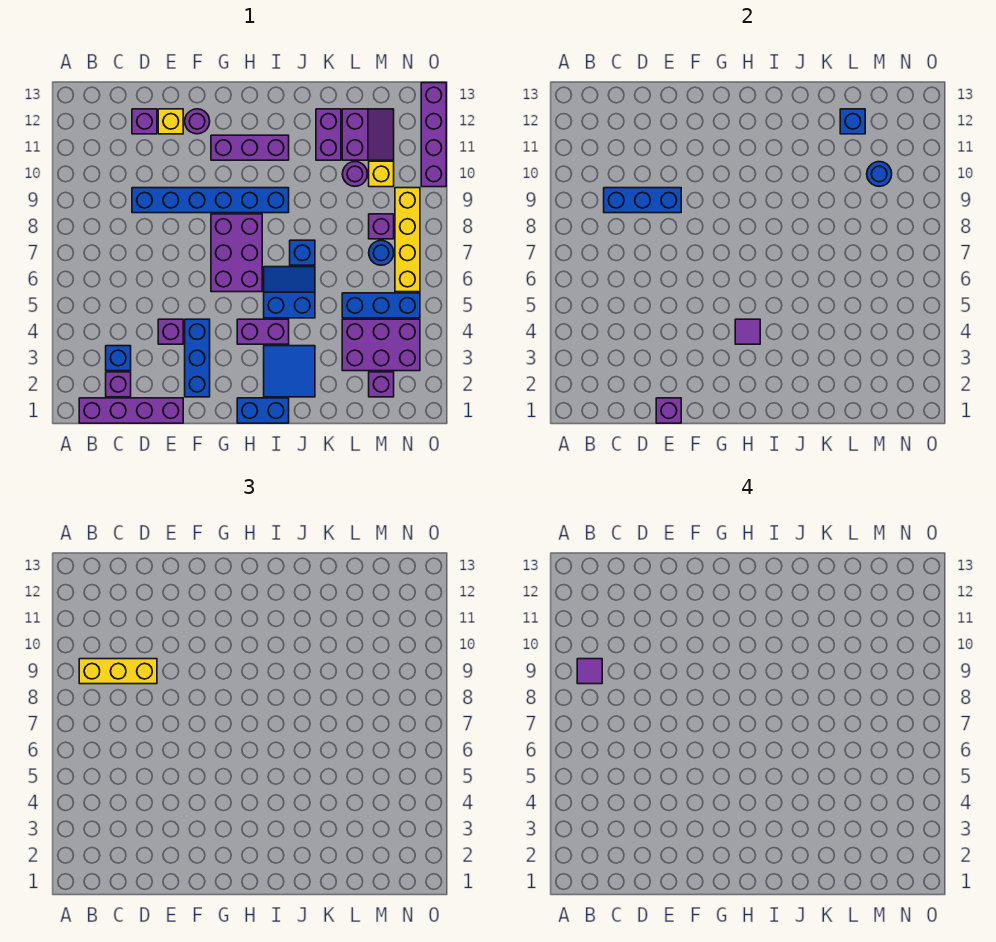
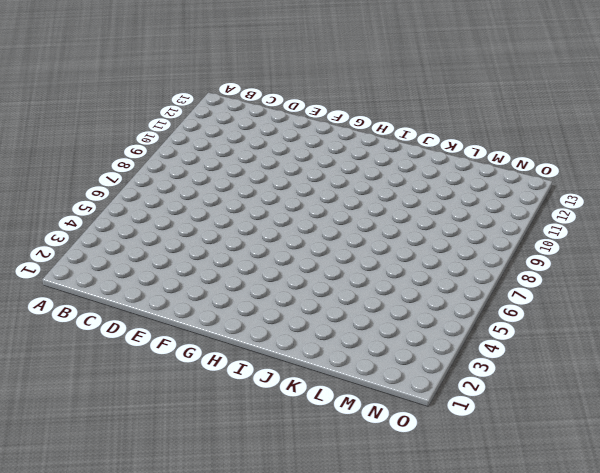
none -> purple brick B1:E1 level 1
none -> purple brick C2 level 1
none -> blue brick C3 level 1
none -> blue brick D9:I9 level 1

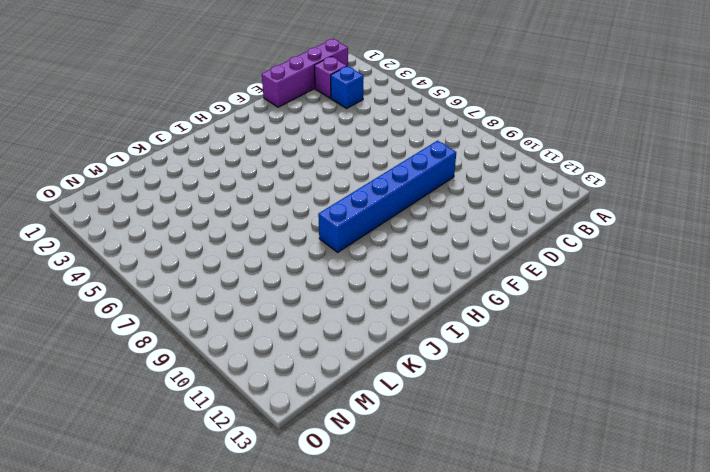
none -> purple brick D12 level 1
none -> purple brick E4 level 1
none -> yellow brick E12 level 1
none -> blue brick F2:F4 level 1

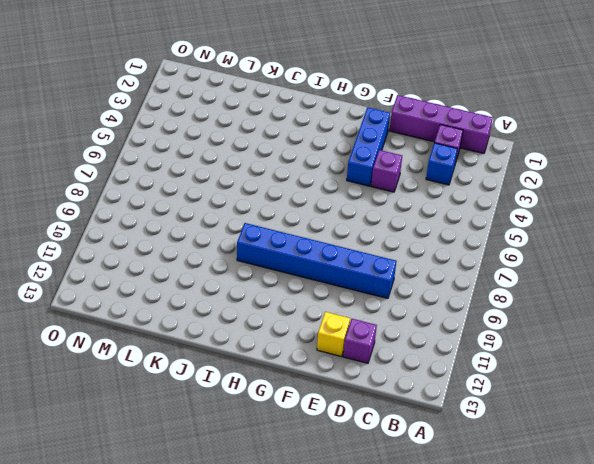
none -> purple round brick F12 level 1
none -> purple brick G6:H8 level 1
none -> purple brick G11:I11 level 1
none -> blue brick H1:I1 level 1

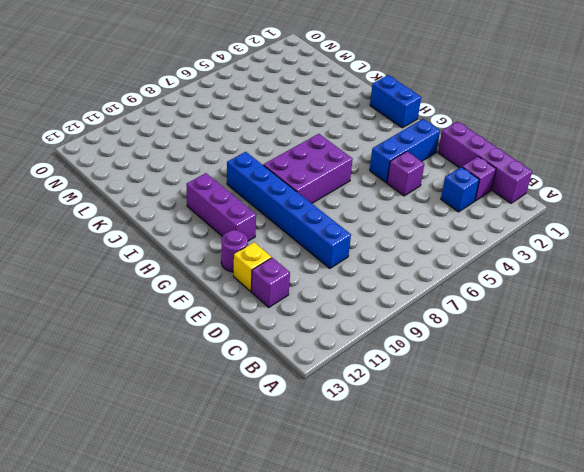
none -> purple brick H4:I4 level 1
none -> blue tile I2:J3 level 1
none -> blue slope I5:J6 level 1 top 5
none -> blue brick J7 level 1

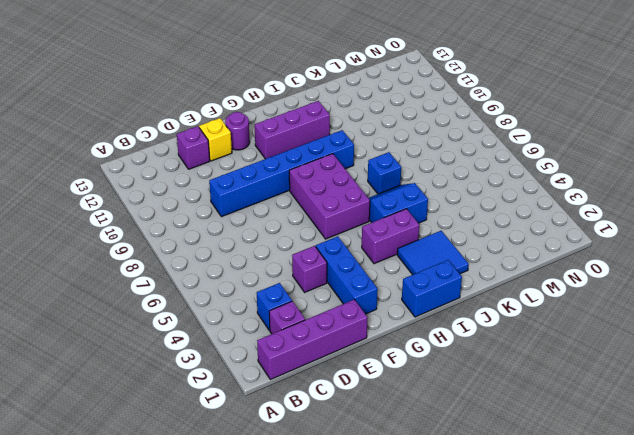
none -> purple brick K11:K12 level 1
none -> purple brick L3:N4 level 1
none -> blue brick L5:N5 level 1
none -> purple round brick L10 level 1

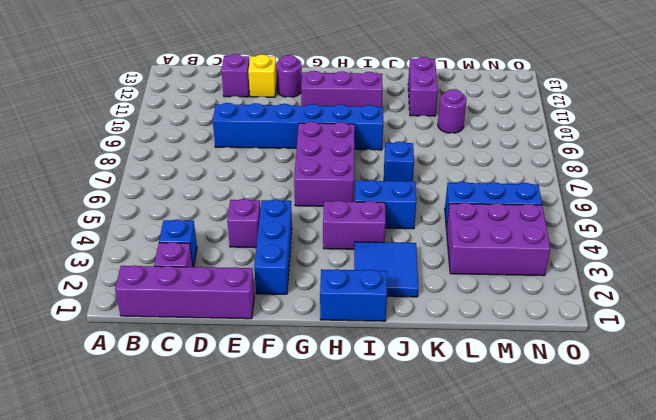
none -> purple slope L11:M12 level 1 top L
none -> purple brick M2 level 1
none -> blue round brick M7 level 1
none -> purple brick M8 level 1

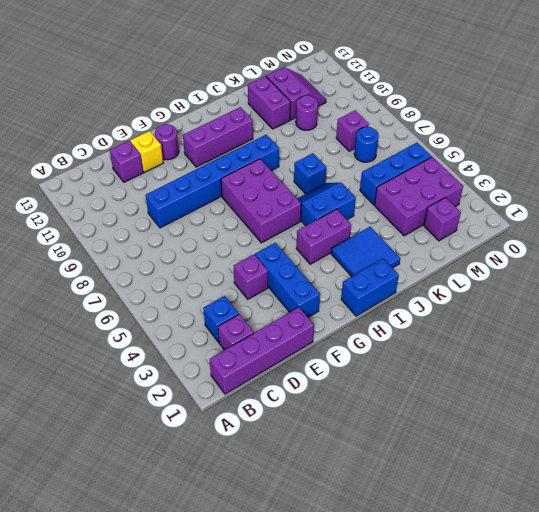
none -> yellow brick M10 level 1
none -> yellow brick N6:N9 level 1
none -> purple brick O10:O13 level 1
none -> blue brick C9:E9 level 2

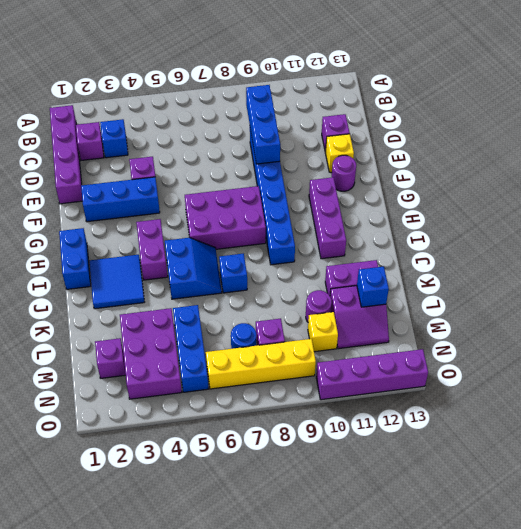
none -> purple brick E1 level 2
none -> purple tile H4 level 2
none -> blue round brick M10 level 2
none -> yellow brick B9:D9 level 3

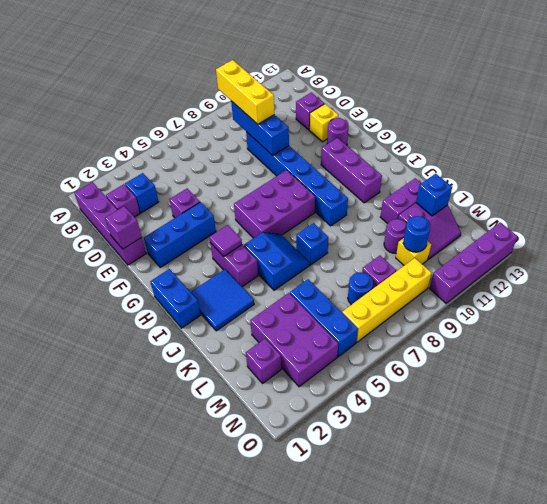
none -> purple tile B9 level 4

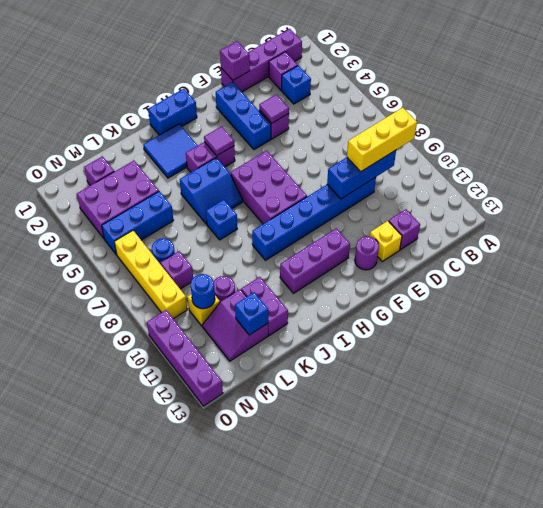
purple tile E4 level 2 -> purple tile B9 level 4

